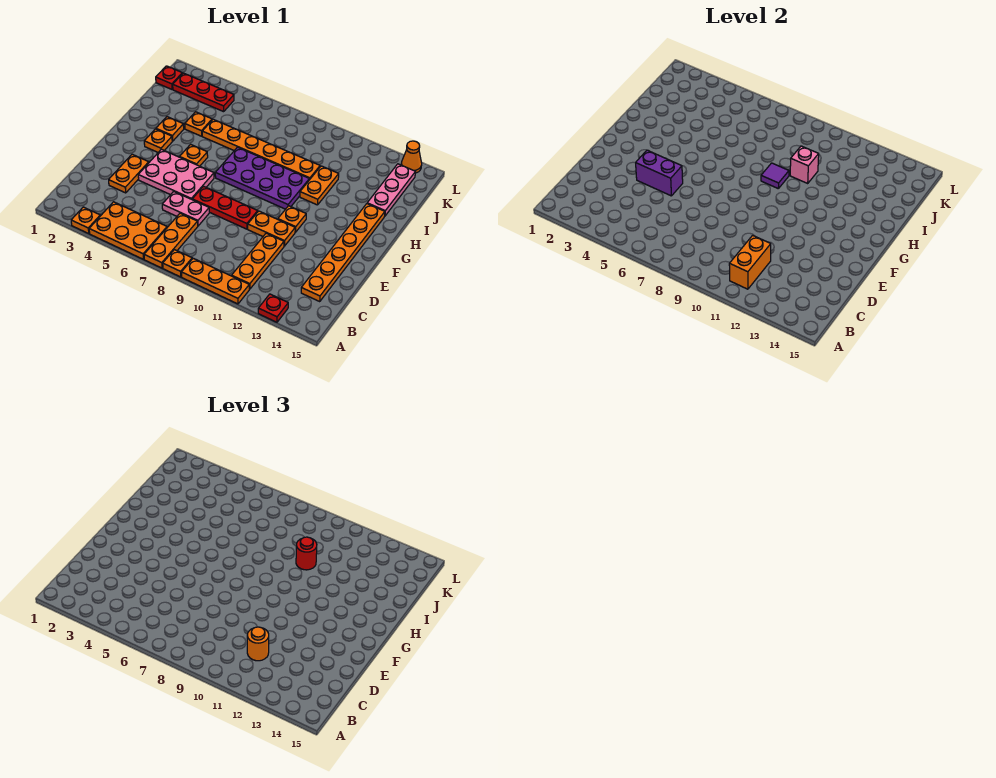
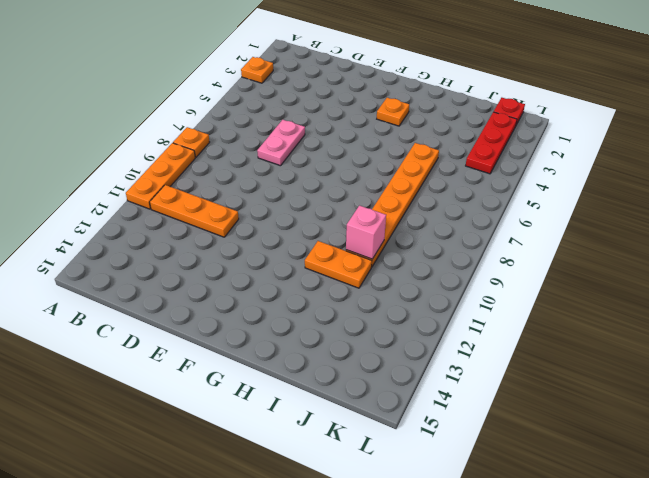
none -> orange plate A4:B6 level 1
none -> orange plate A7:C7 level 1
none -> red plate A13 level 1
none -> orange plate C14:H14 level 1

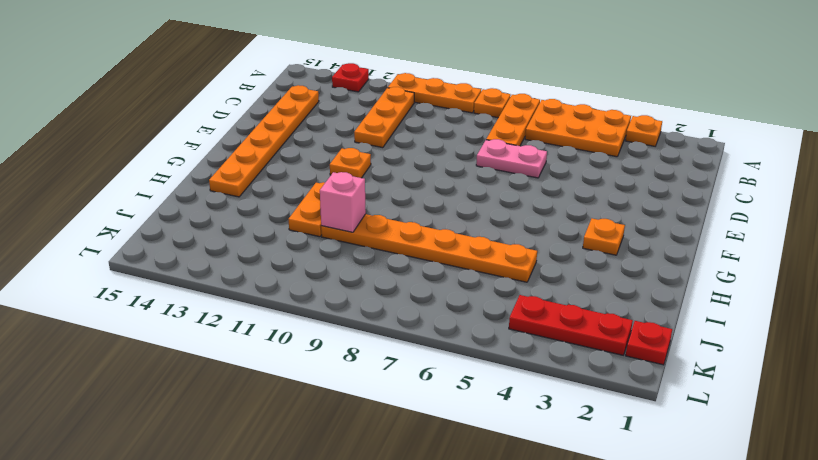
none -> orange plate D3:E3 level 1
none -> pink plate E4:F6 level 1
none -> red plate E7:E9 level 1
none -> orange plate E10:E11 level 1

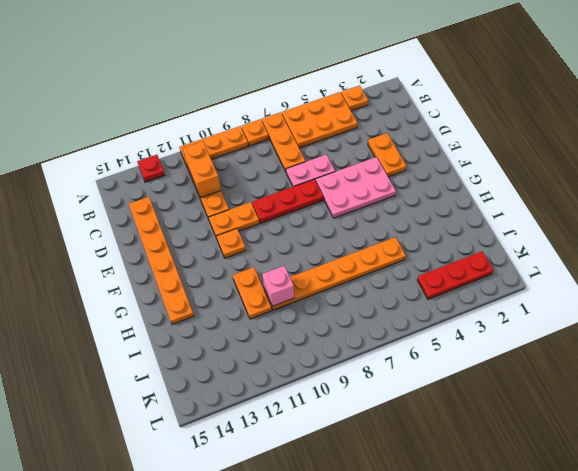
none -> orange plate G3 level 1
none -> orange plate G5 level 1
none -> purple plate G7:H10 level 1
none -> orange plate H3 level 1

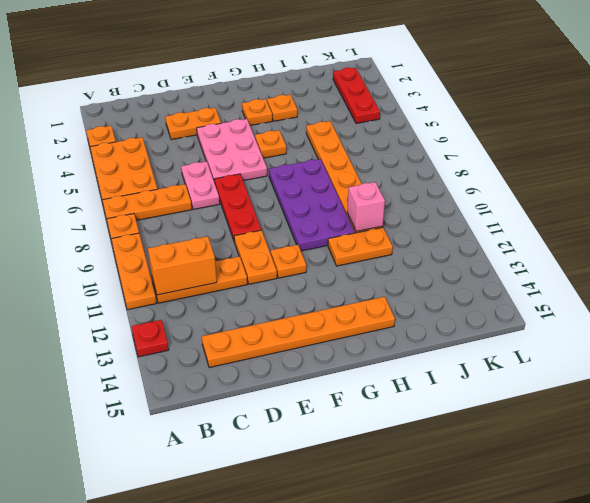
none -> orange plate I4 level 1
none -> pink plate I14:K14 level 1
none -> red plate K1 level 1
none -> orange cone L14 level 1

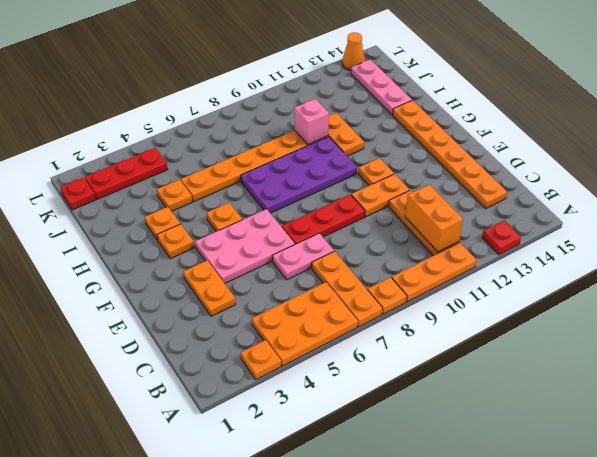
none -> purple brick E4:E5 level 2
none -> purple tile H9 level 2
none -> orange round brick C11 level 3
none -> red round brick I10 level 3

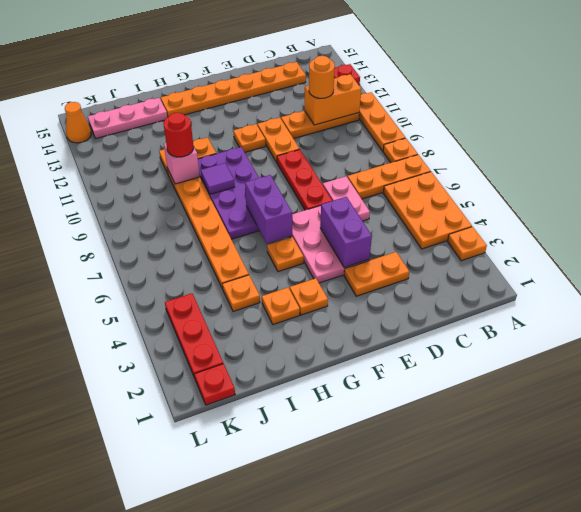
purple brick G6:G7 level 2 -> none

